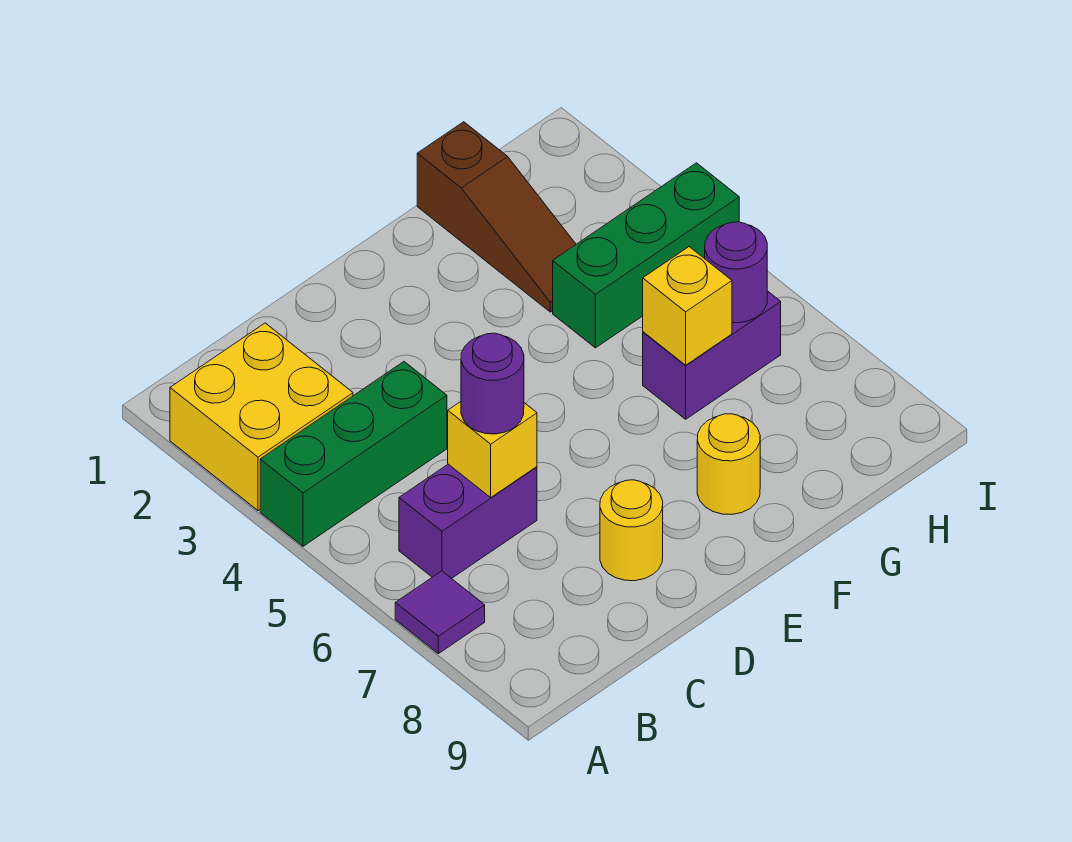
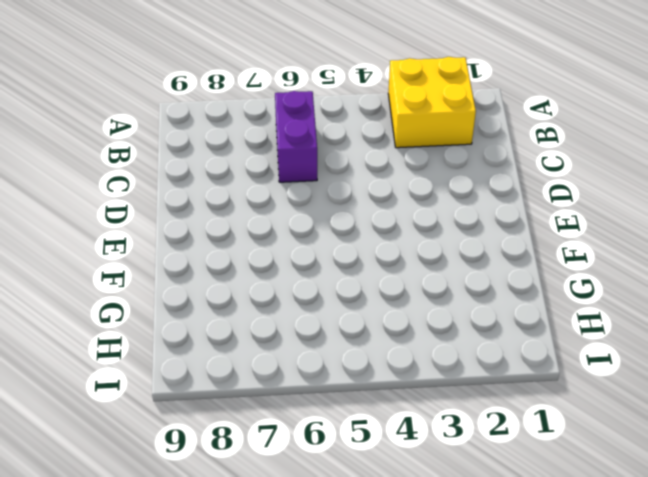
none -> green brick A4:C4 level 1
none -> purple tile A7 level 1
none -> yellow round brick D8 level 1

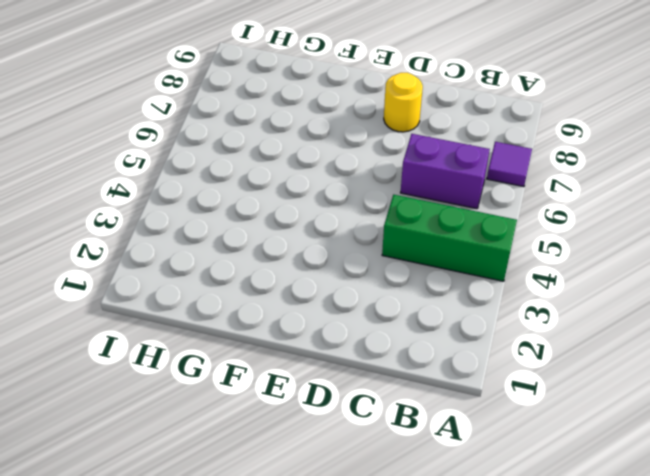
none -> yellow brick A2:B3 level 1
none -> yellow round brick F8 level 1
none -> brown slope G1:G3 level 1 top 1

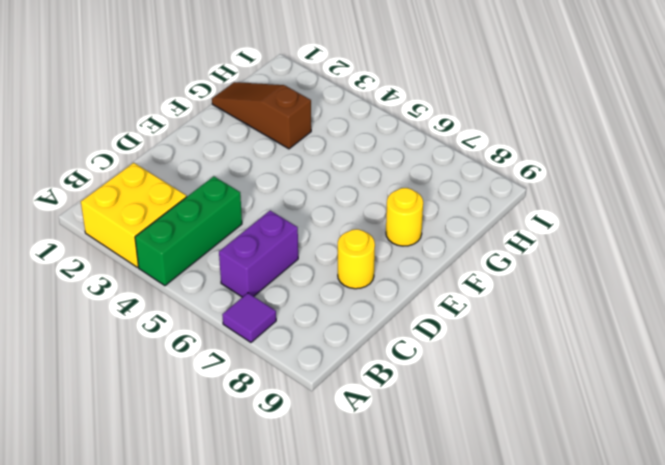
brown slope G1:G3 level 1 top 3 -> brown slope G1:G3 level 1 top 1
none -> green brick G4:I4 level 1
none -> purple brick G6:H6 level 1
none -> yellow brick C6 level 2

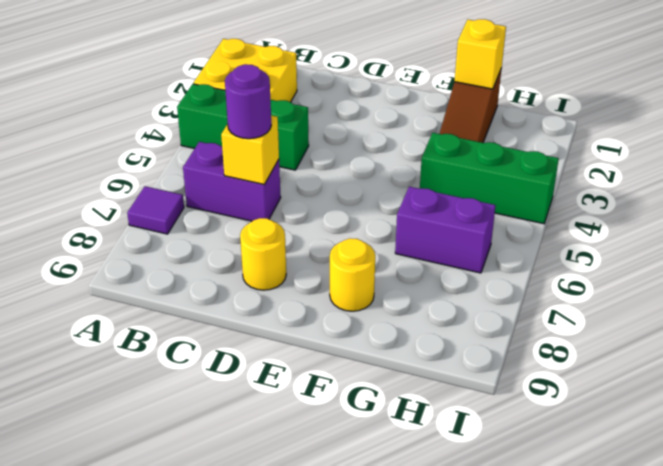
yellow brick G1 level 2 -> yellow brick G6 level 2
none -> purple round brick H6 level 2

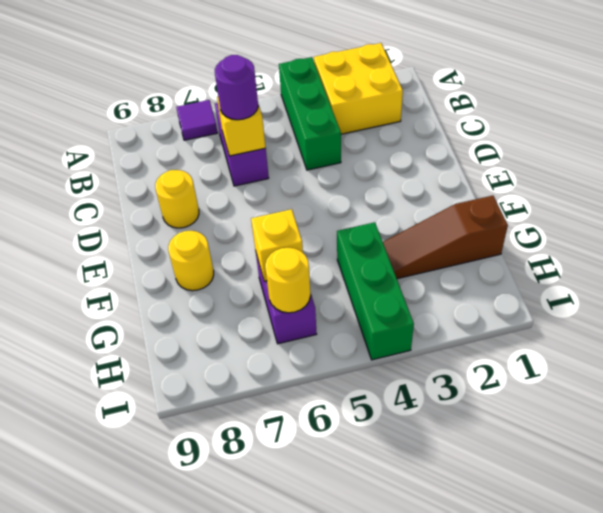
yellow round brick H6 level 2 -> purple round brick H6 level 2

